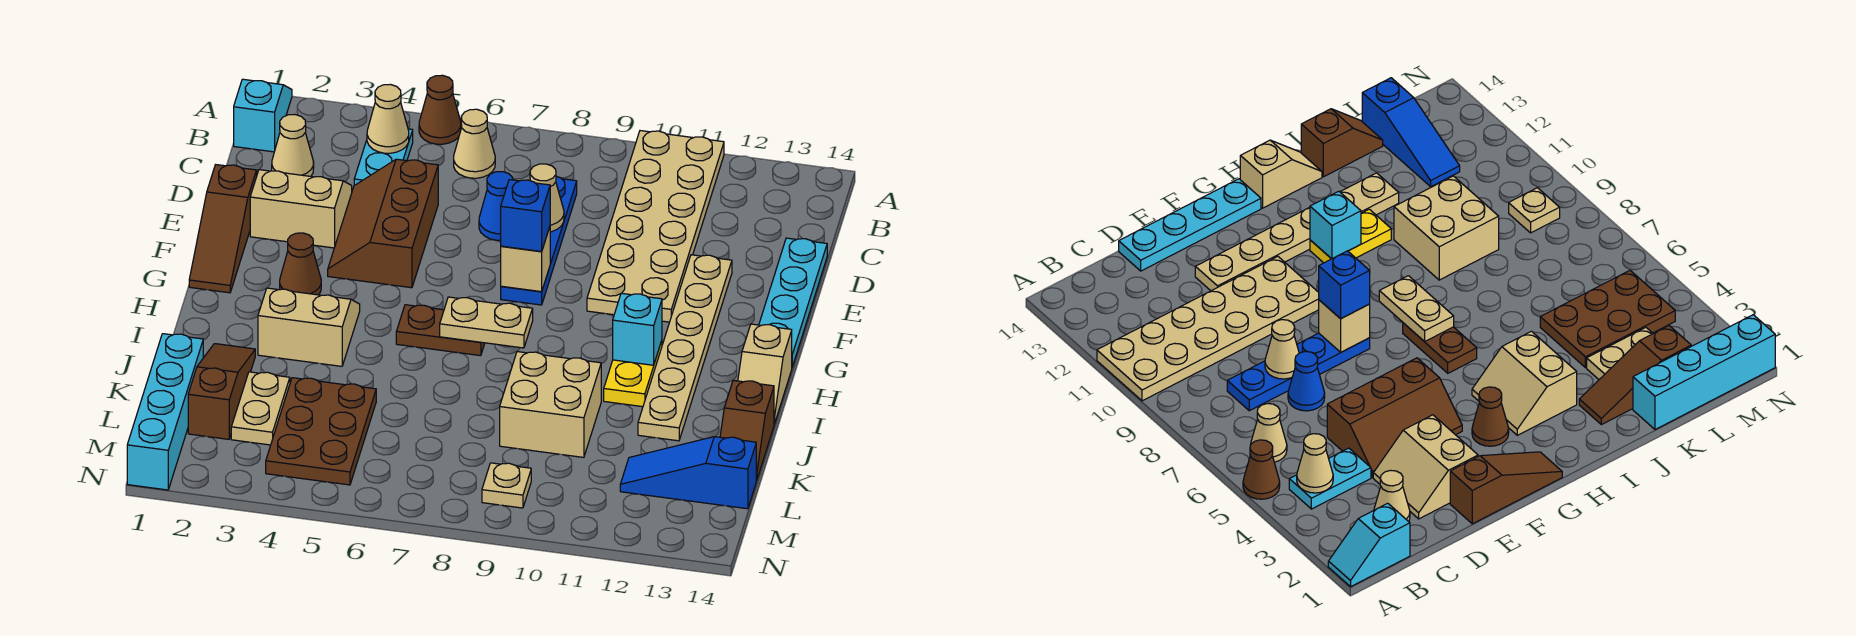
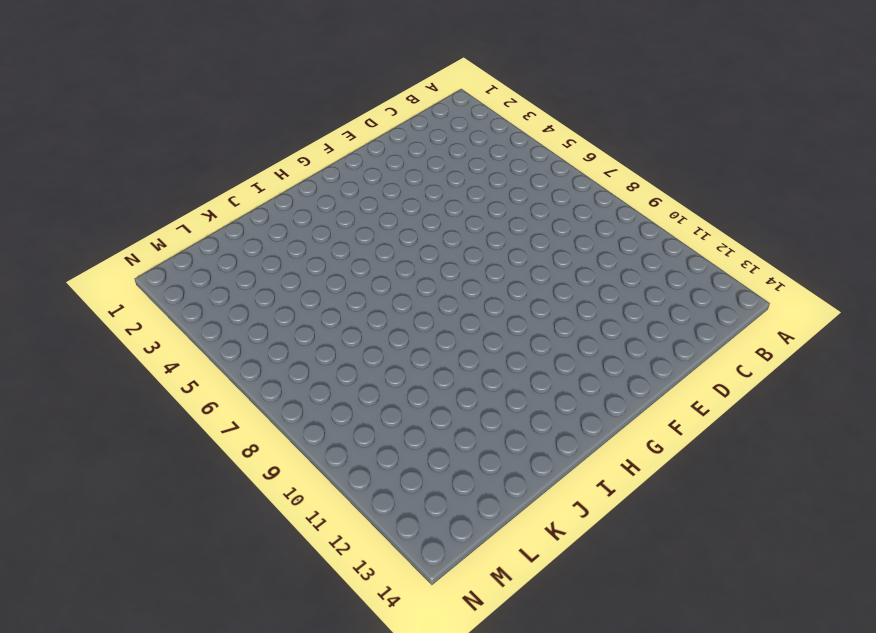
none -> cyan slope A1:B1 level 1 top B
none -> brown cone A5 level 1
none -> tan plate A10:F11 level 1
none -> cyan plate B4:C4 level 1

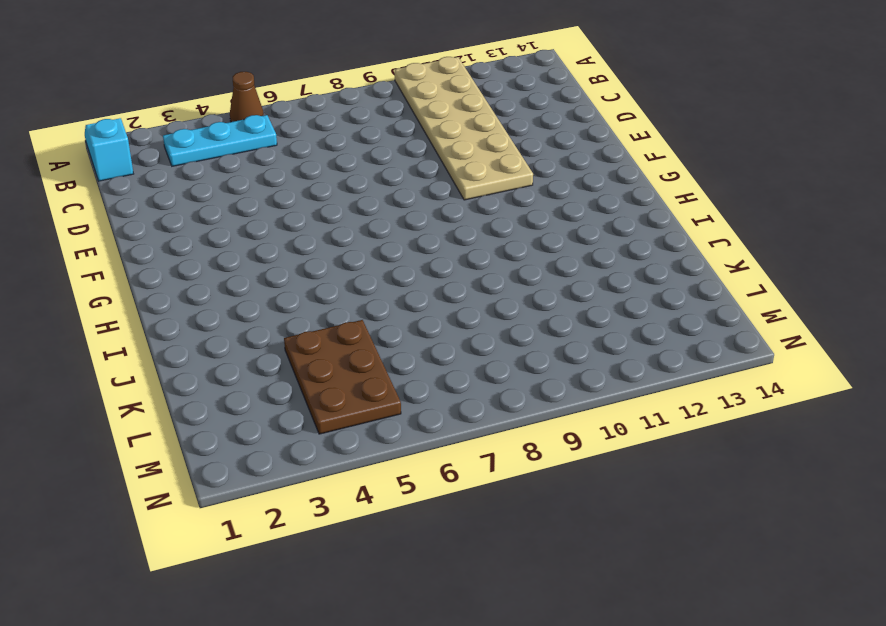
cyan plate B3:B5 level 1 -> cyan plate B4:C4 level 1
none -> tan cone B6 level 1
none -> tan cone C2 level 1
none -> blue plate C8:F8 level 1
none -> tan slope D2:E3 level 1 top E

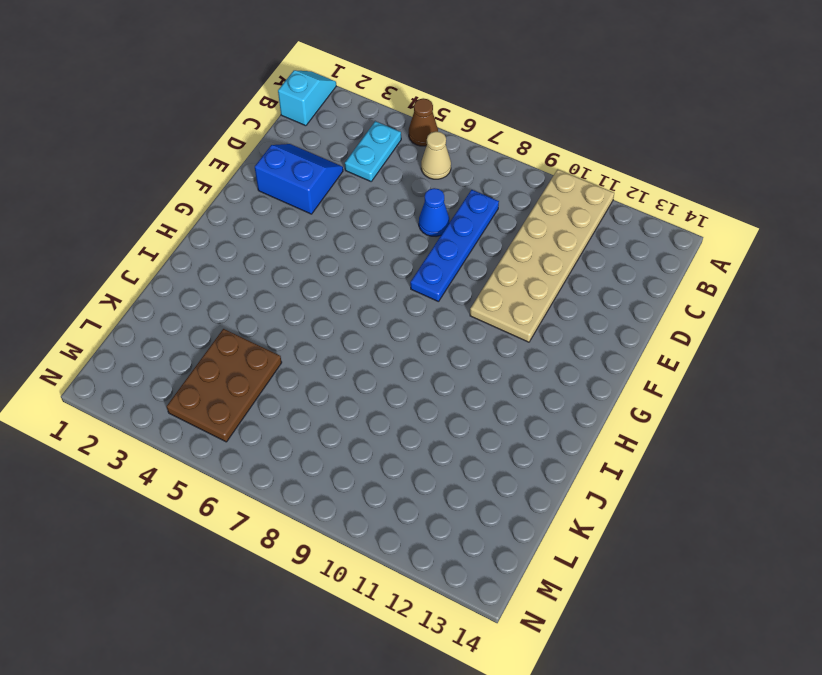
blue slope D2:E3 level 1 top E -> tan slope D2:E3 level 1 top E
none -> tan cone C2 level 1
none -> brown slope D4:F5 level 1 top 5
none -> cyan plate D14:G14 level 1
none -> brown slope E1:G1 level 1 top E

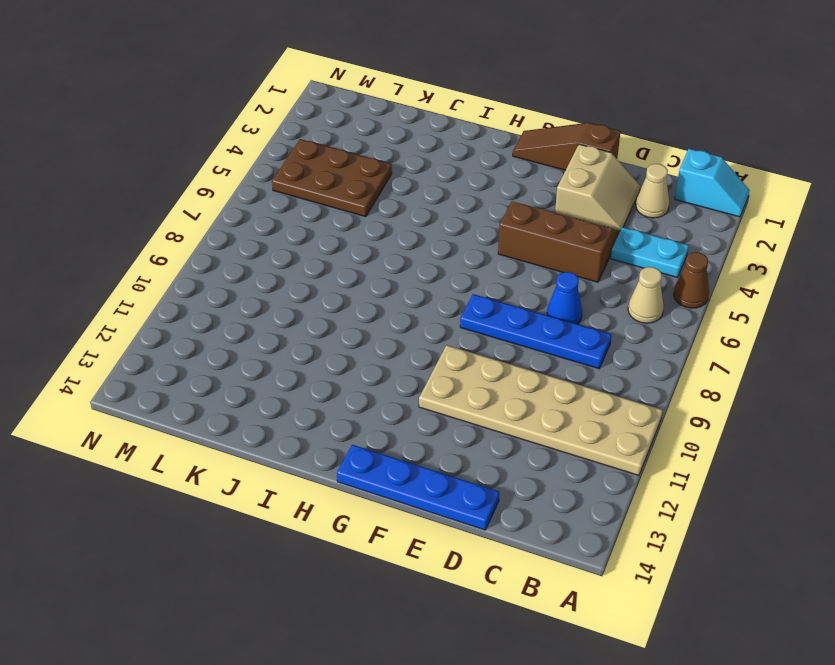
blue plate D14:G14 level 1 -> cyan plate D14:G14 level 1
none -> tan plate E12:J12 level 1
none -> brown cone G3 level 1
none -> tan slope H3:I4 level 1 top I
none -> brown plate H6:H7 level 1

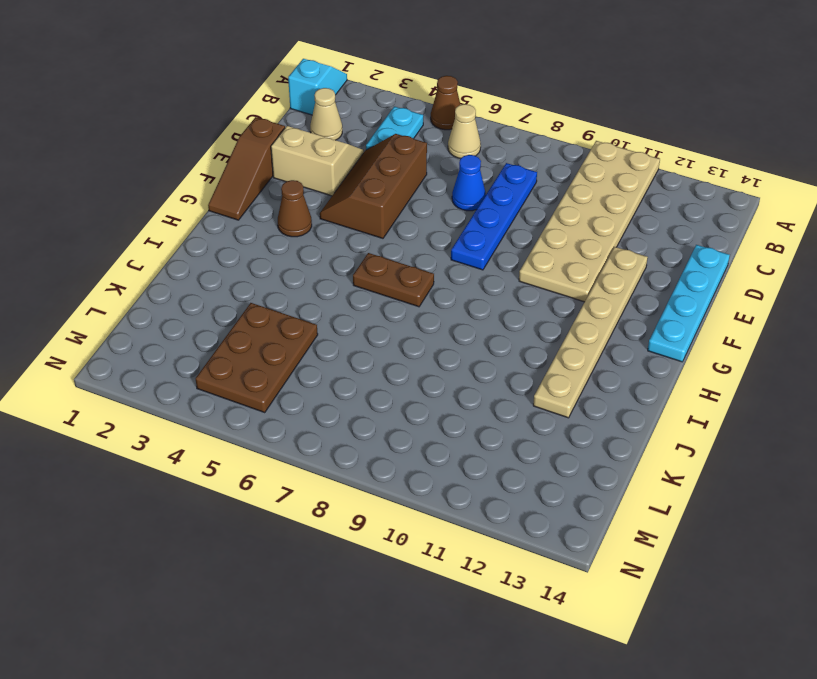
none -> tan slope H3:I4 level 1 top I
none -> yellow plate H11:I11 level 1
none -> tan slope H14:I14 level 1 top H
none -> brown slope J2:L2 level 1 top L

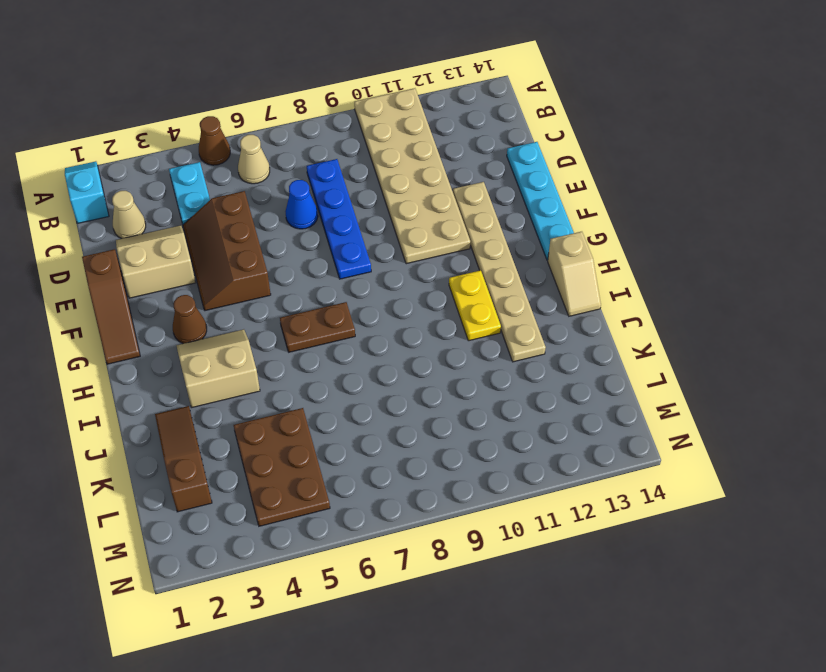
none -> tan brick J9:K10 level 1
none -> brown slope J14:K14 level 1 top J
none -> cyan brick K1:N1 level 1
none -> tan plate K3:L3 level 1

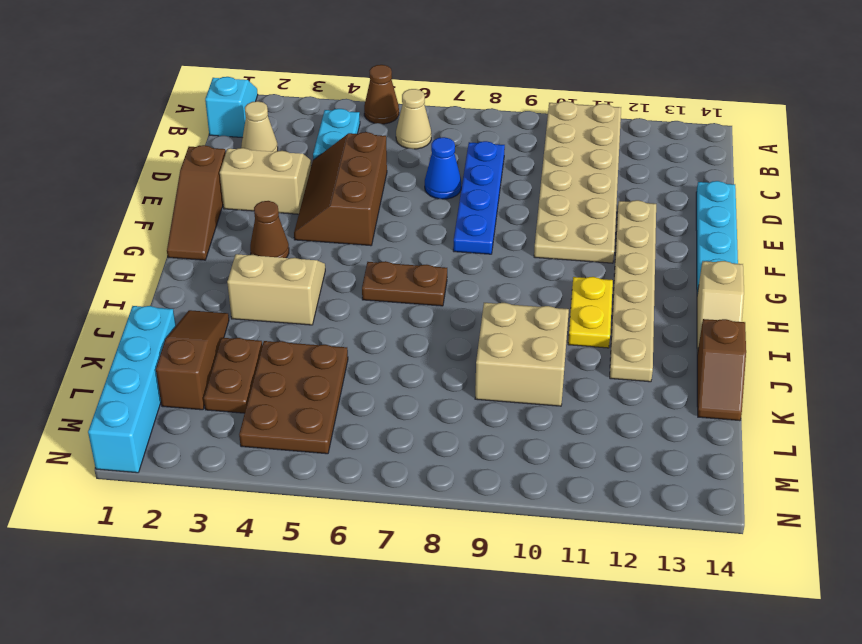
brown plate K3:L3 level 1 -> tan plate K3:L3 level 1
none -> blue slope L12:L14 level 1 top 14
none -> tan plate M9 level 1
none -> tan cone B4 level 2
none -> tan cone D8 level 2

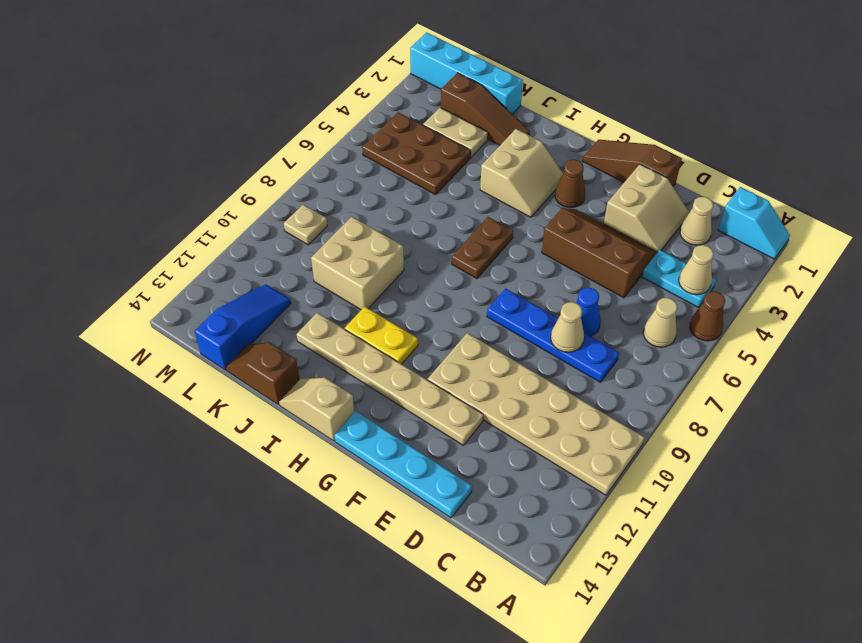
none -> tan brick F8 level 2
none -> tan plate H7:H8 level 2
none -> cyan brick H11 level 2
none -> blue brick F8 level 3

